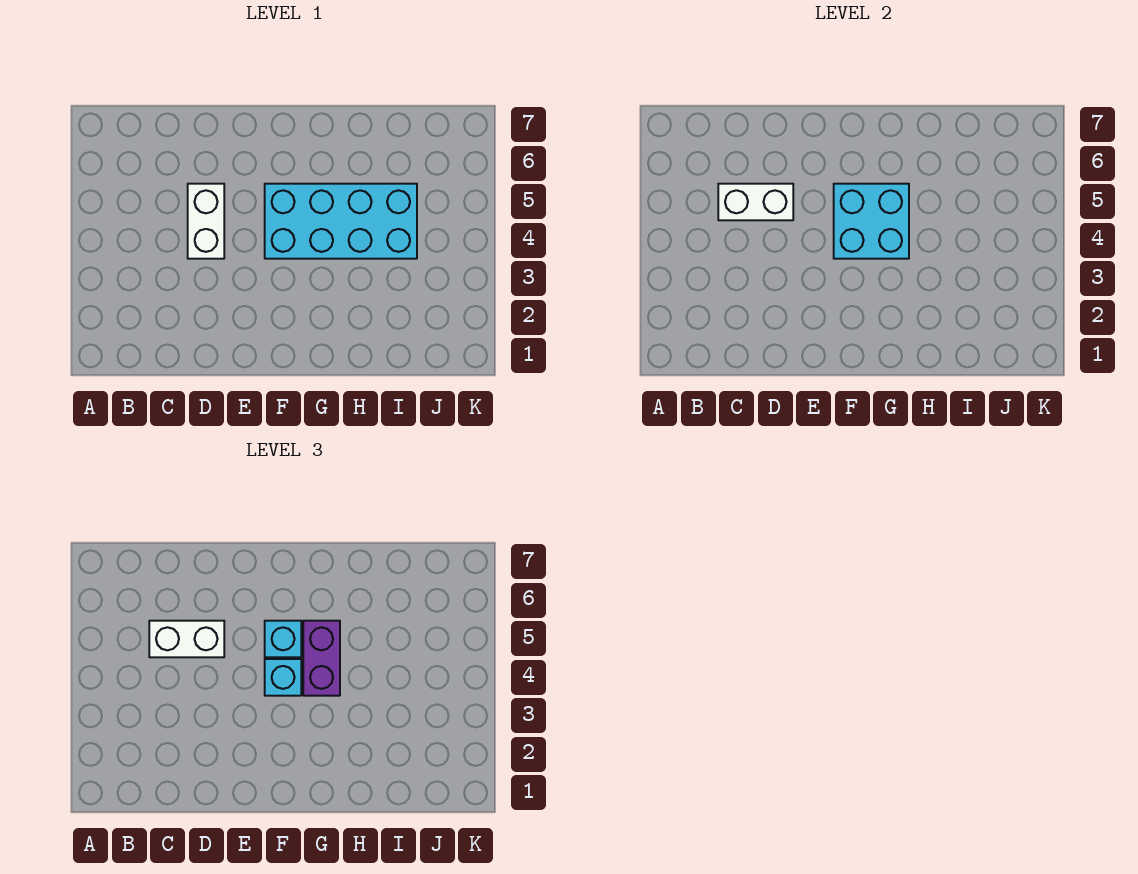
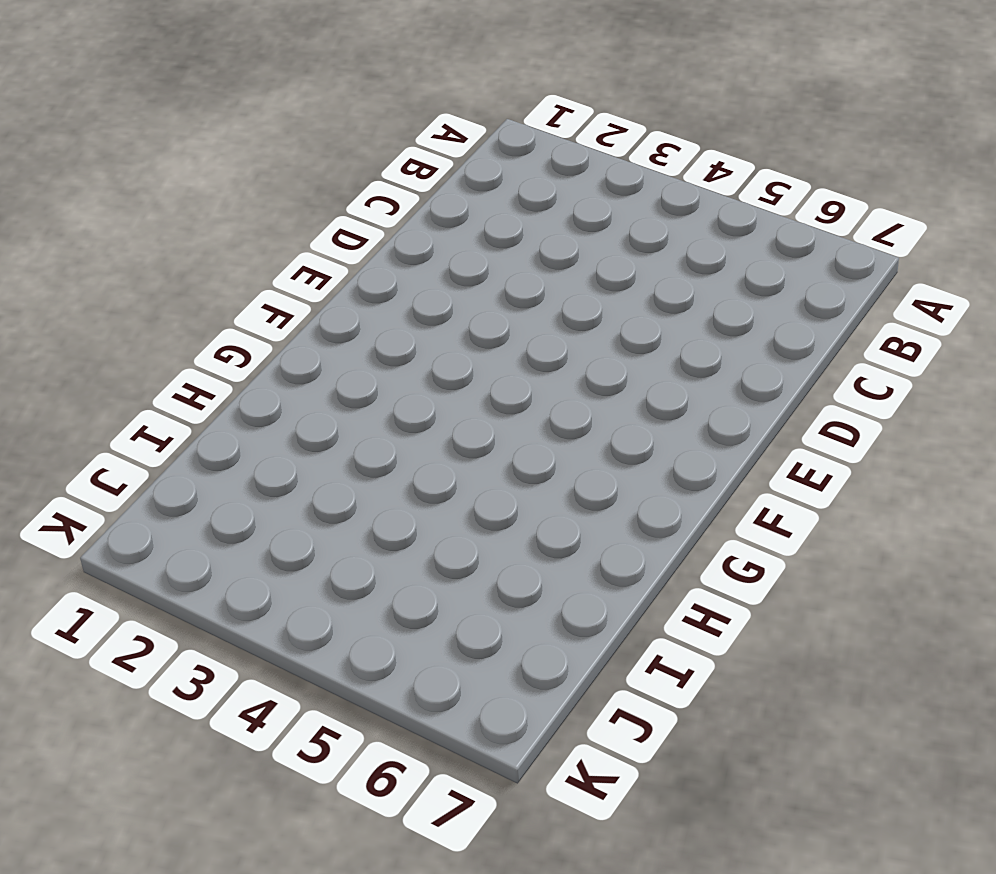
none -> white brick D4:D5 level 1
none -> cyan brick F4:I5 level 1

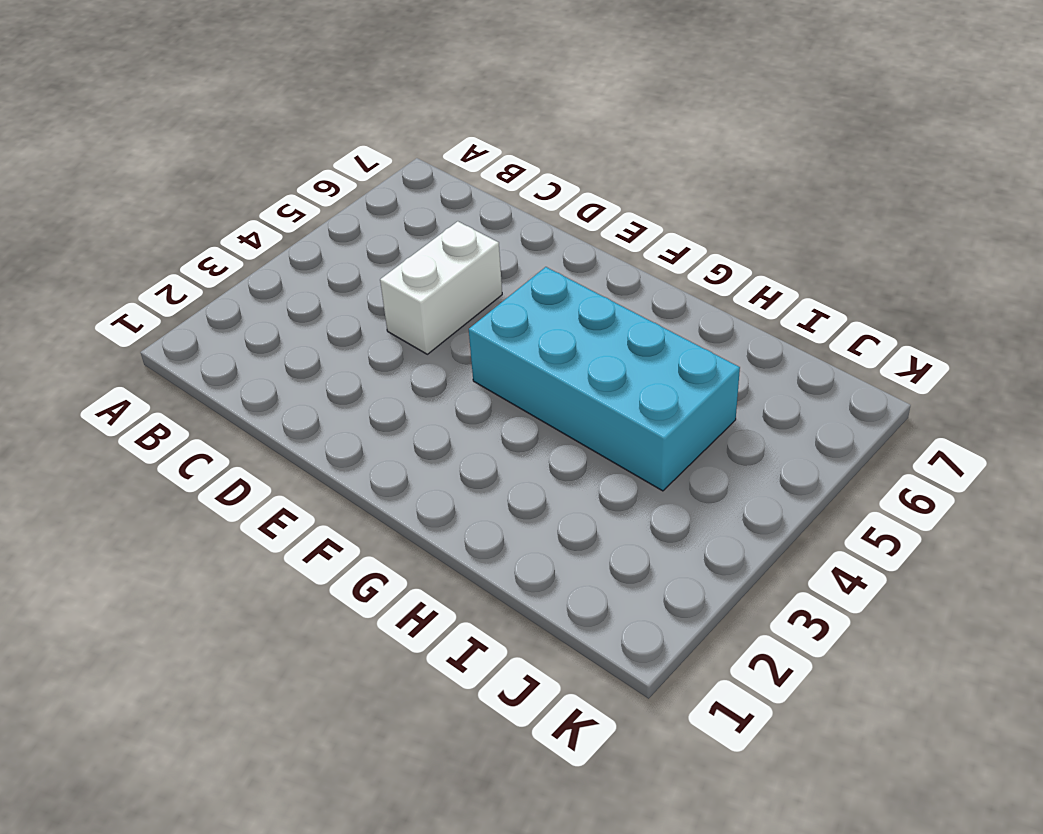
none -> white brick C5:D5 level 2
none -> cyan brick F4:G5 level 2

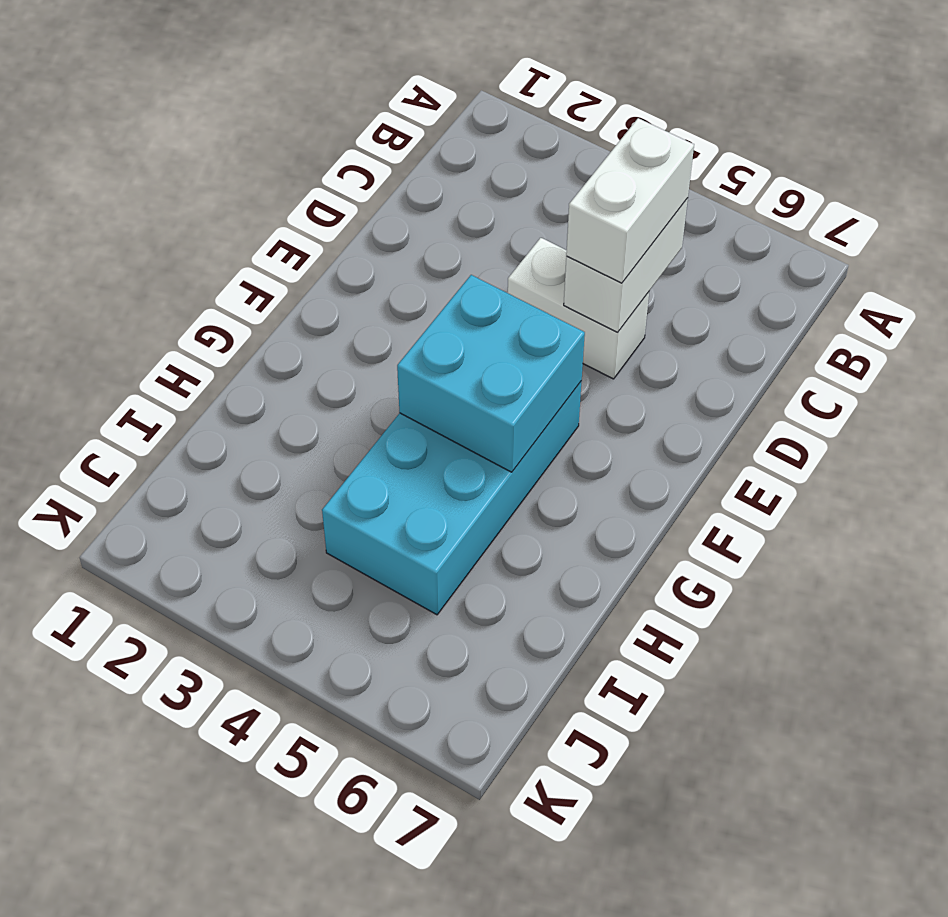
none -> cyan brick F4 level 3
none -> cyan brick F5 level 3

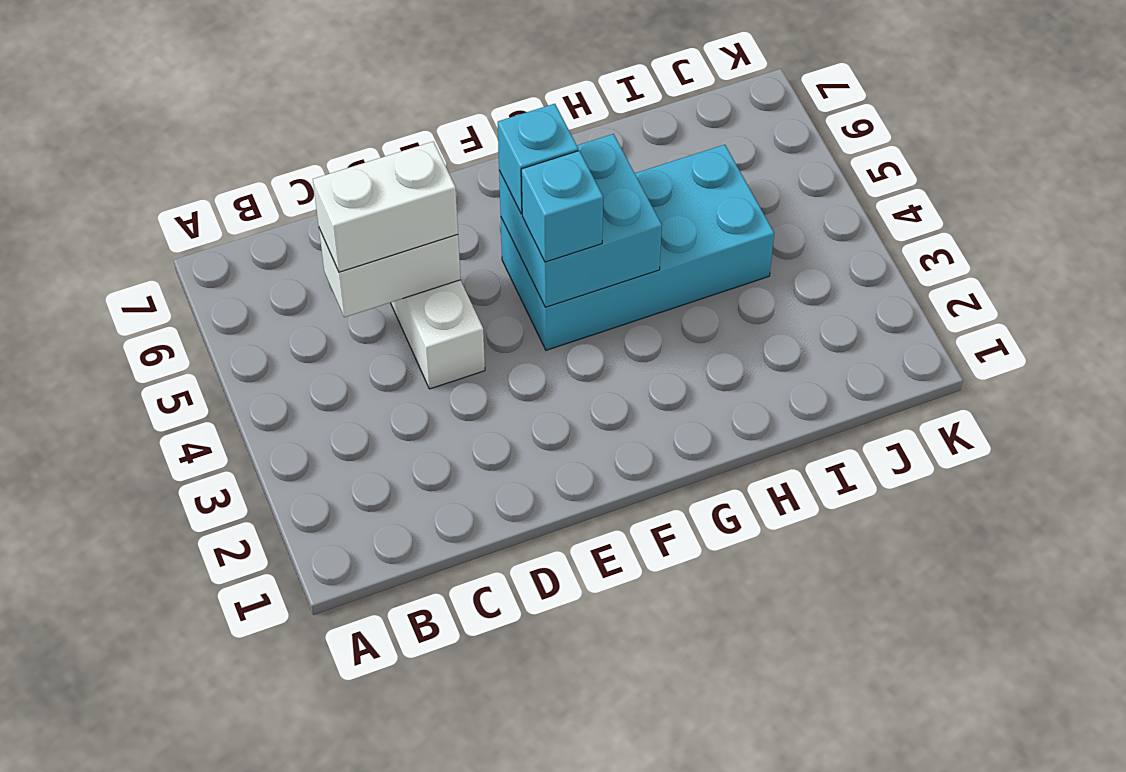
none -> purple brick G4:G5 level 3

